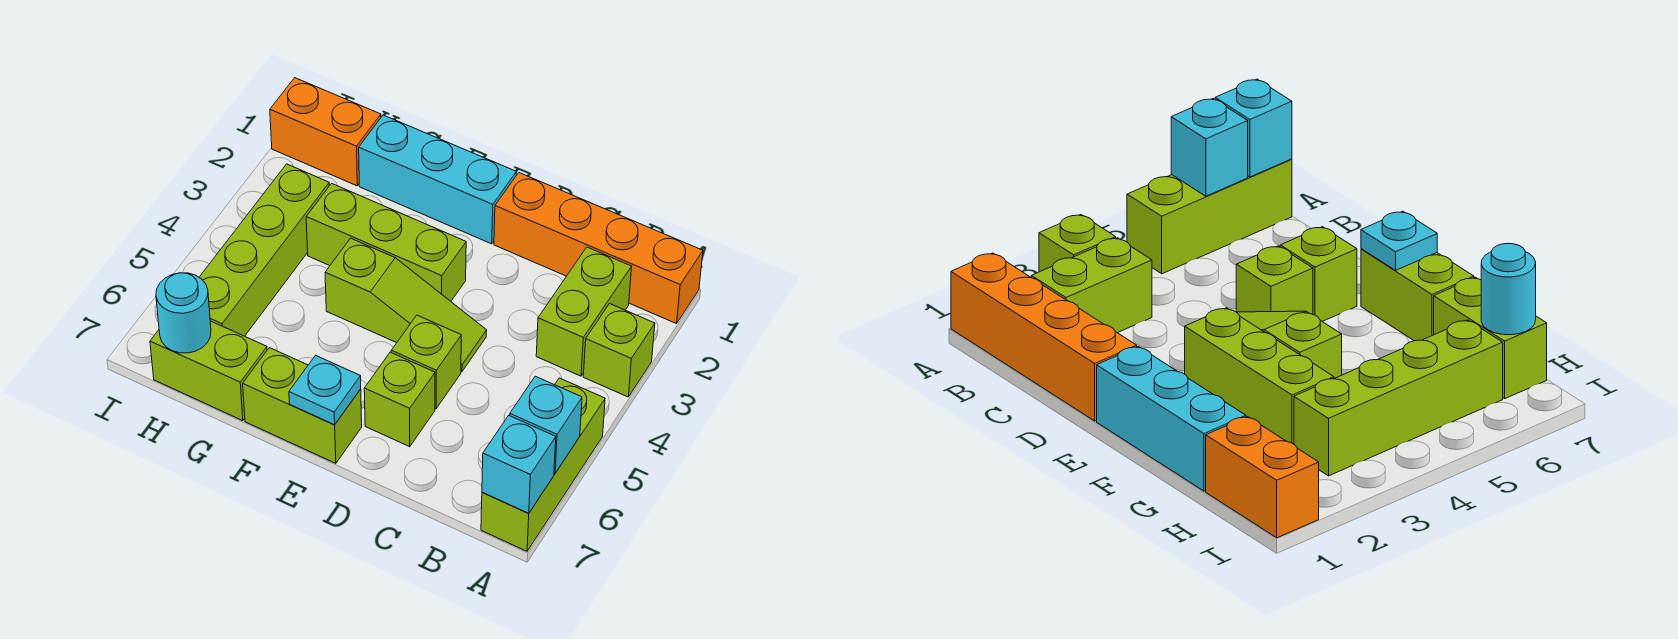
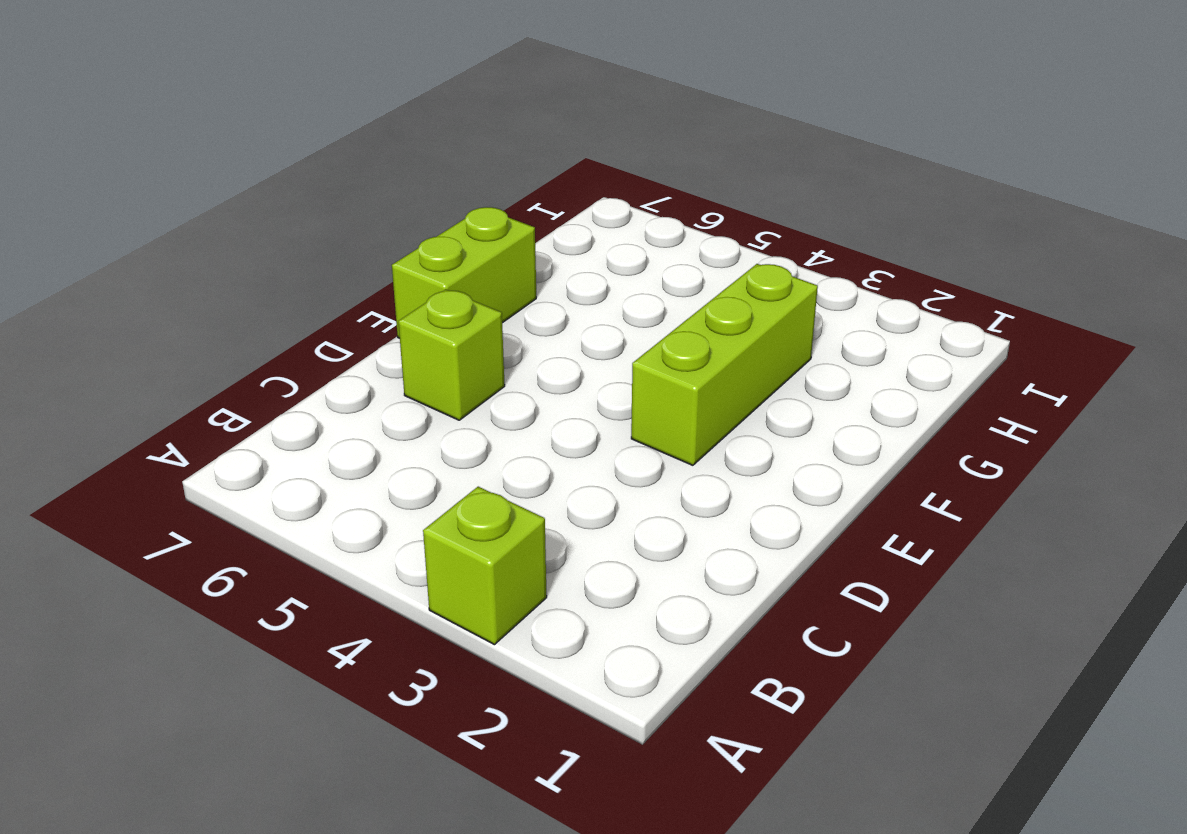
none -> orange brick A1:D1 level 1
none -> lime brick A5:A7 level 1
none -> lime brick B2:B3 level 1

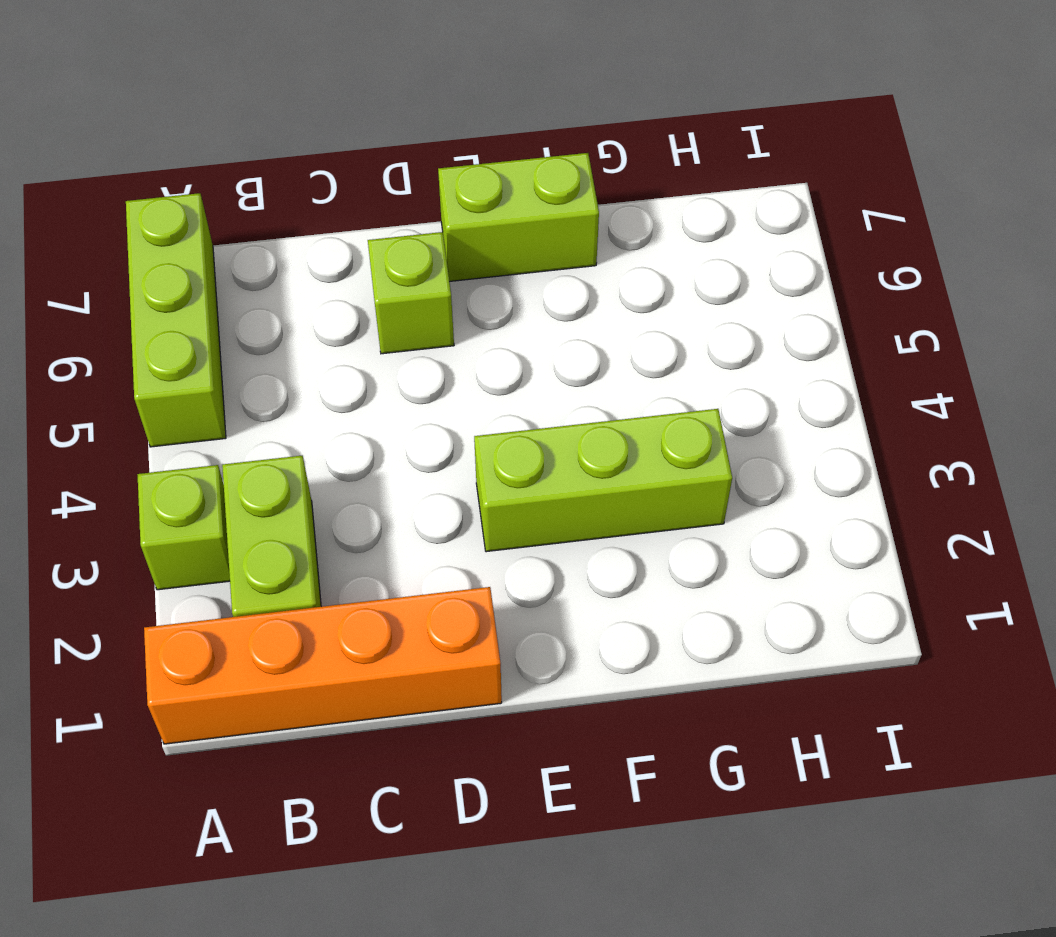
none -> lime slope D4:F4 level 1 top F
none -> lime brick D5 level 1
none -> cyan brick E1:G1 level 1

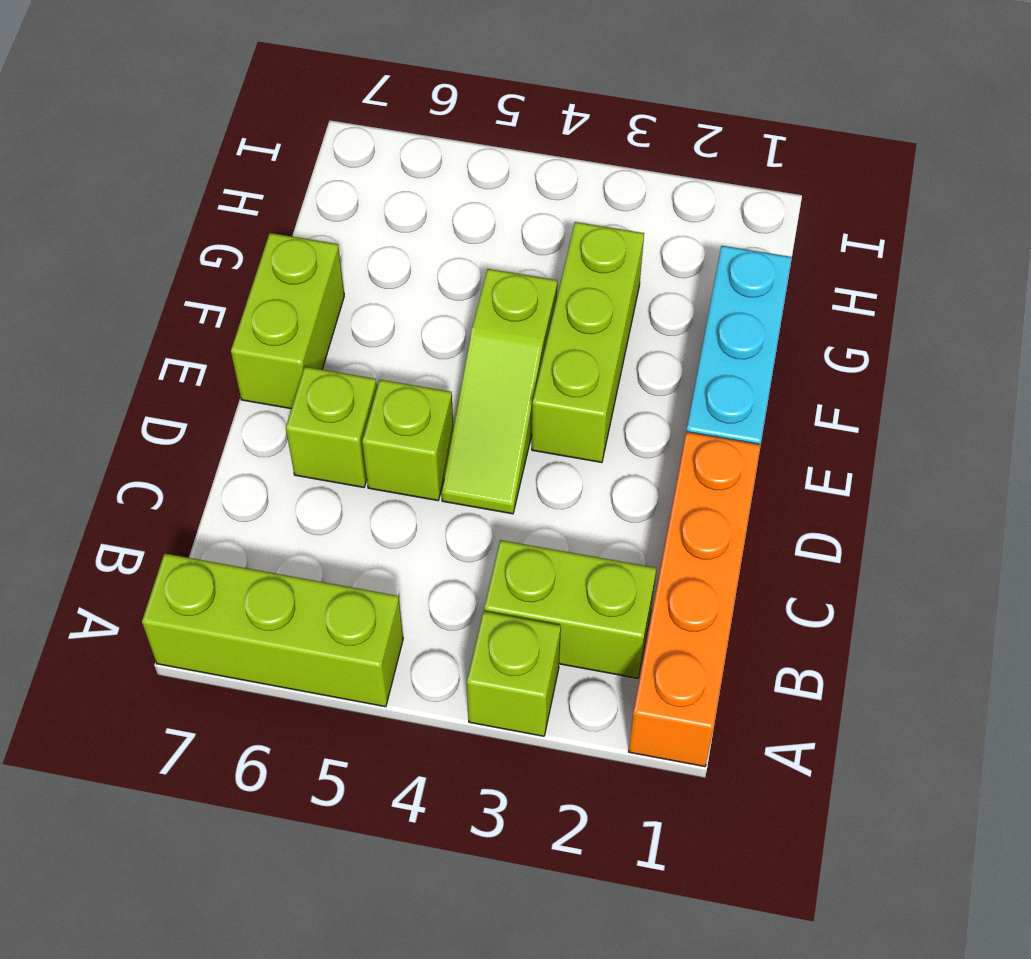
none -> lime brick G7:H7 level 1
none -> orange brick H1:I1 level 1
none -> lime brick H3:H6 level 1

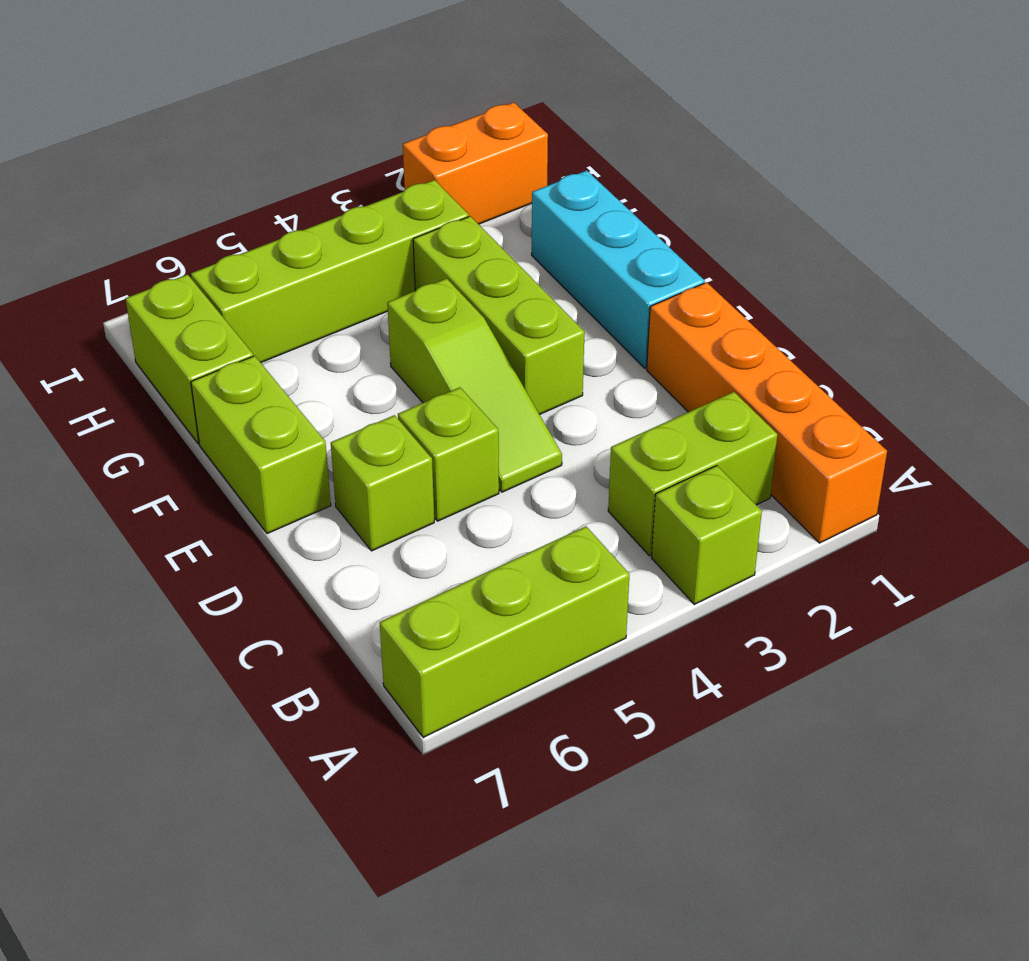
orange brick I1:I2 level 1 -> orange brick H1:I1 level 1
none -> cyan brick A6 level 2
none -> cyan brick A7 level 2
none -> cyan plate E7 level 2

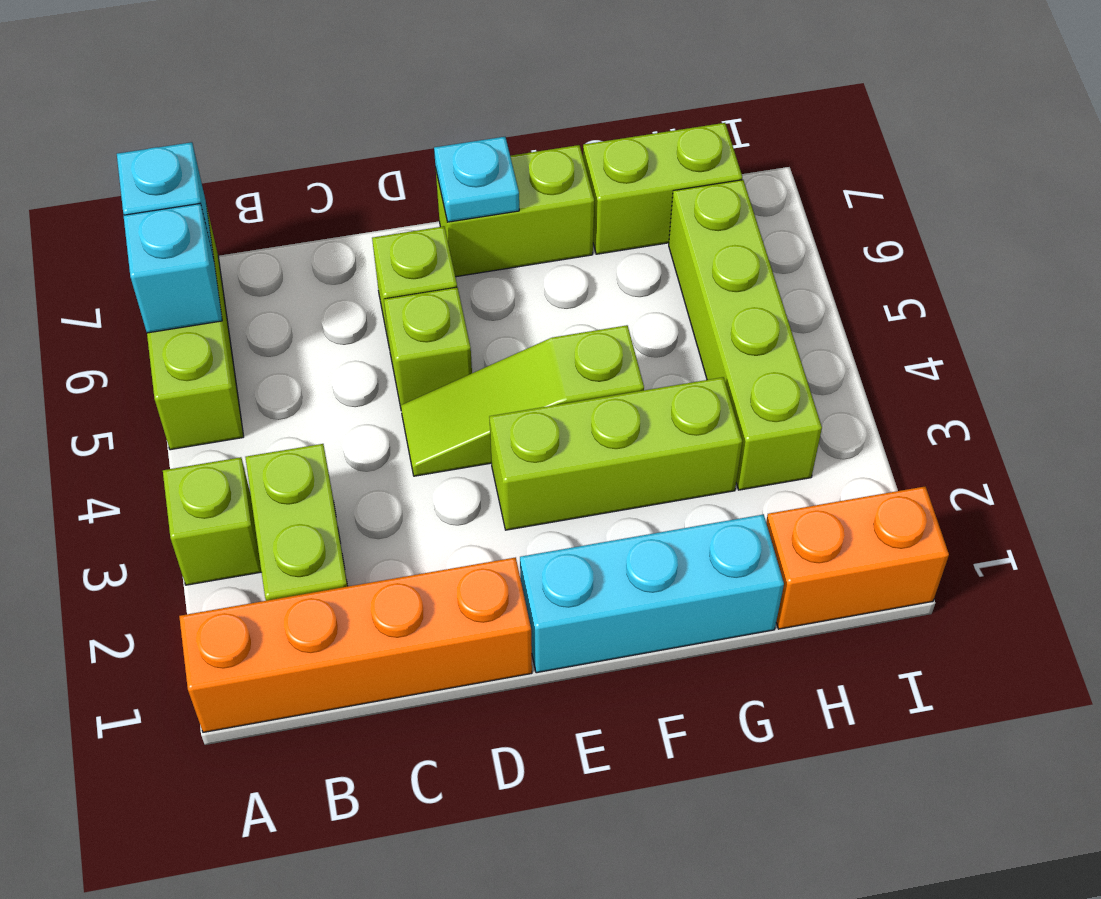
none -> cyan round brick H7 level 2

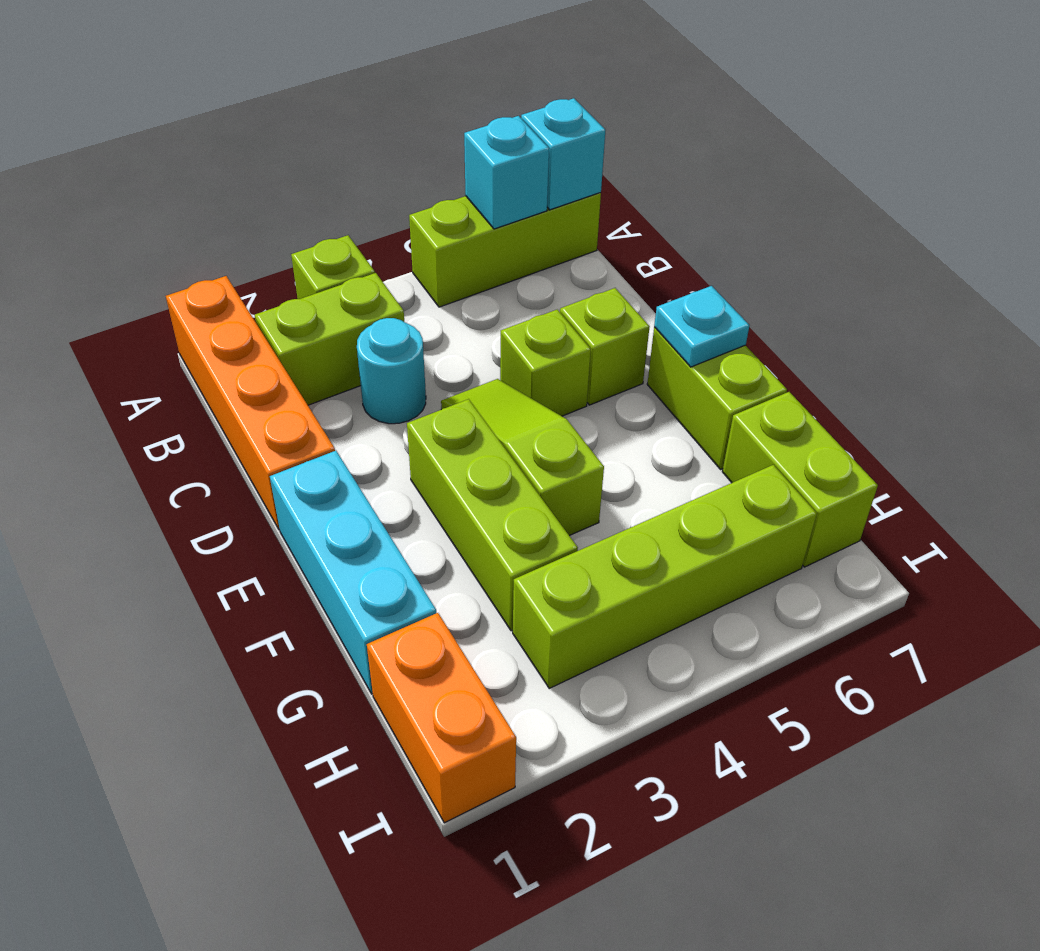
cyan round brick C3 level 1 -> cyan round brick H7 level 2

